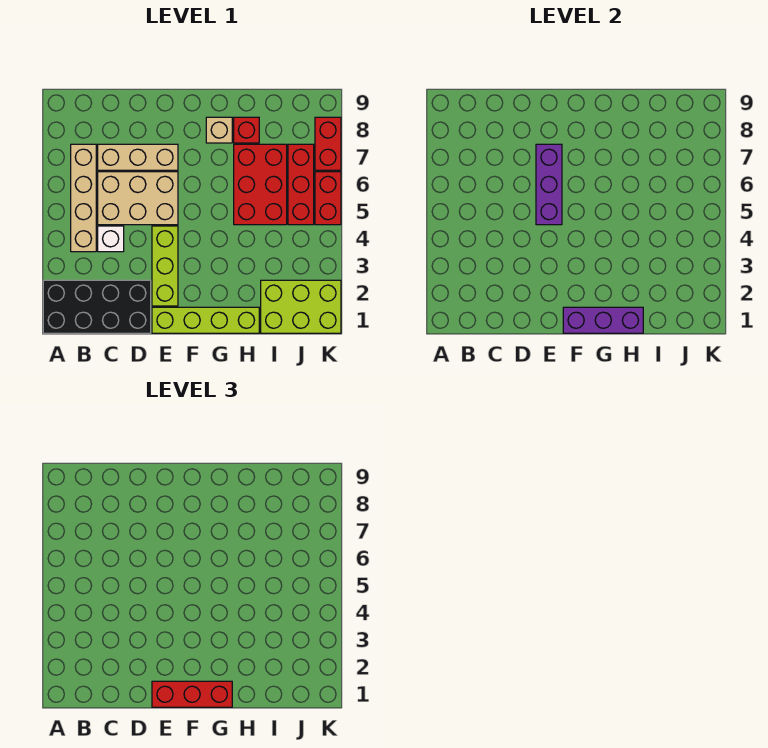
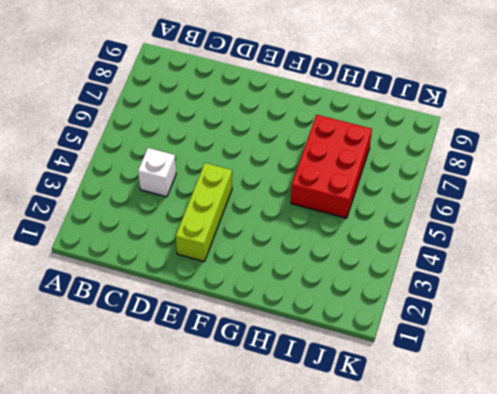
none -> black brick A1:D2 level 1
none -> tan brick B4:B7 level 1
none -> tan brick C5:E6 level 1

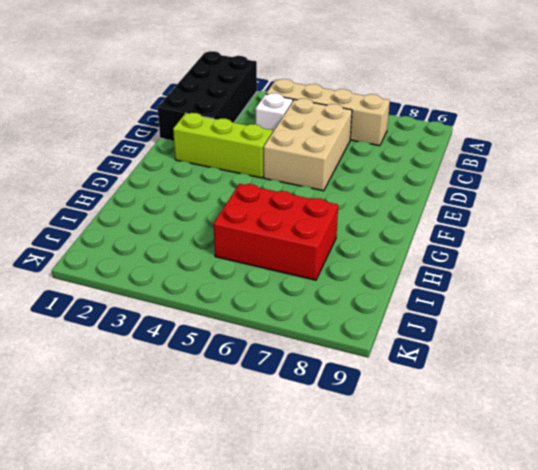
none -> tan brick C7:E7 level 1
none -> lime brick E1:H1 level 1
none -> tan brick G8 level 1

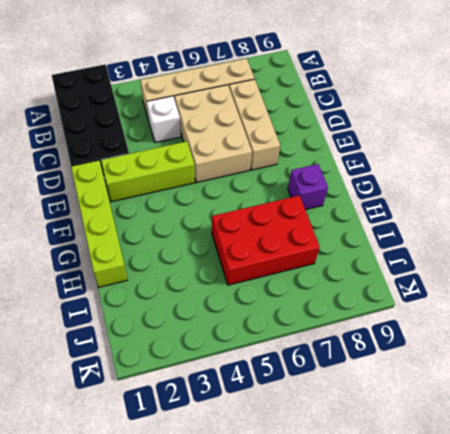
purple brick G8 level 1 -> tan brick G8 level 1
none -> red brick H8 level 1
none -> lime brick I1:K2 level 1
none -> red brick J5:J7 level 1

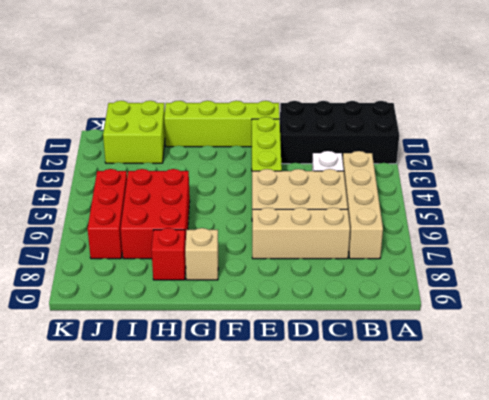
lime brick I1:J2 level 1 -> lime brick I1:K2 level 1
none -> red brick K5:K6 level 1
none -> red brick K7:K8 level 1
none -> purple brick E5:E7 level 2

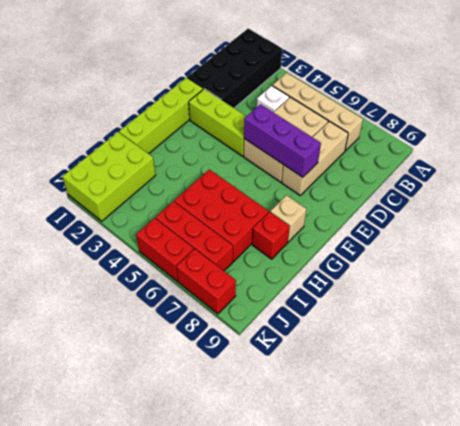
none -> purple brick F1:H1 level 2
none -> red brick E1:G1 level 3

